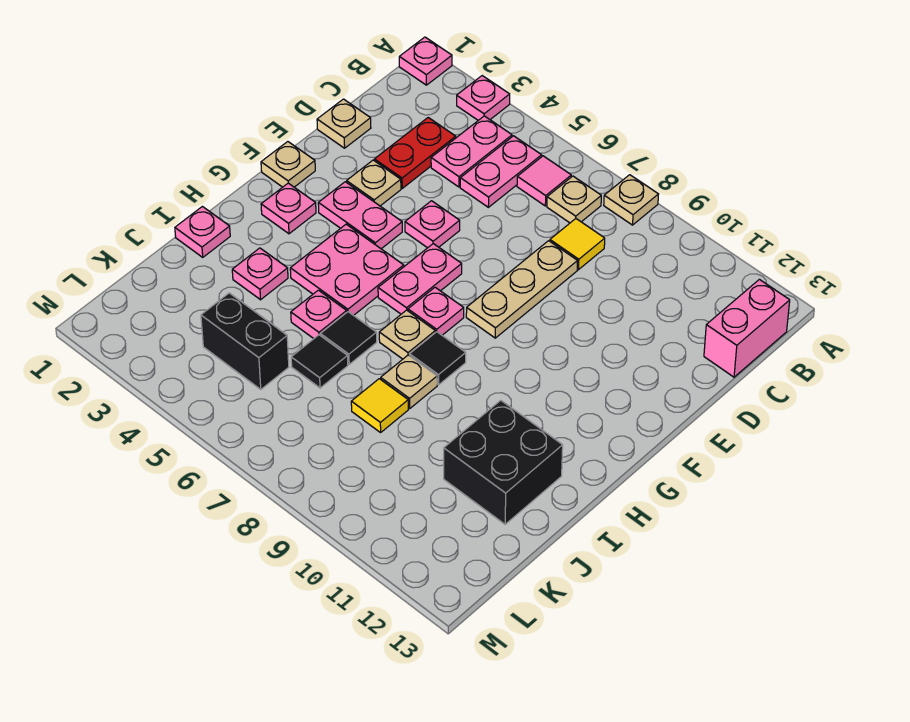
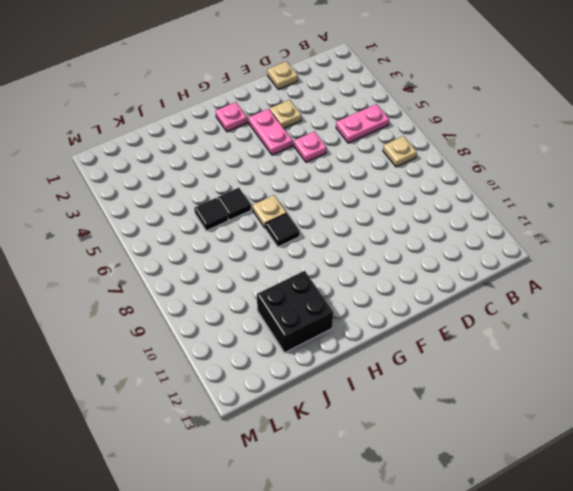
none -> pink plate A1 level 1
none -> pink plate A3 level 1
none -> tan plate A8 level 1
none -> pink plate B4:C4 level 1

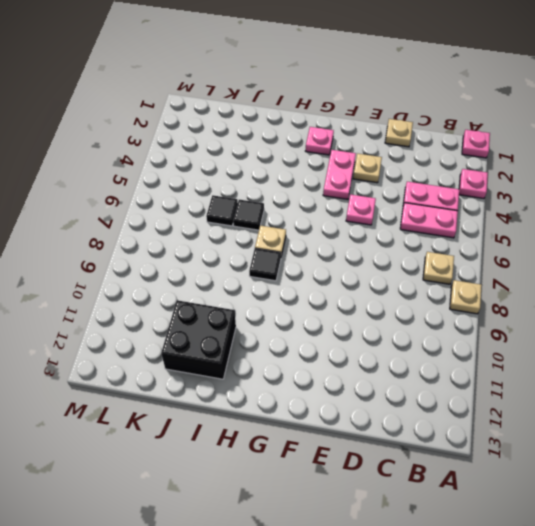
none -> pink tile B6 level 1
none -> pink brick B13:C13 level 1
none -> red plate C3:D3 level 1
none -> yellow tile C8 level 1

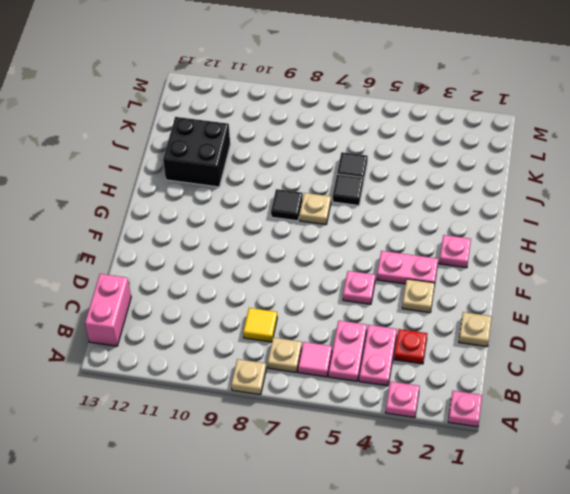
red plate C3 level 1 -> red plate C3:D3 level 1
none -> tan plate D8:F8 level 1
none -> tan plate F1 level 1
none -> pink plate F6:G6 level 1
none -> pink plate G4:H5 level 1

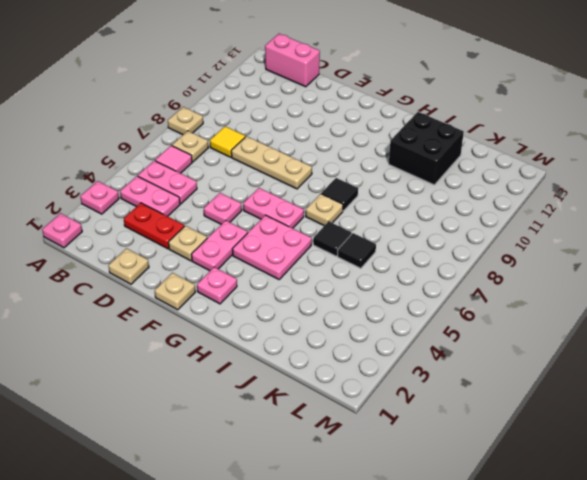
none -> pink plate G7 level 1
none -> pink plate I1 level 1
none -> pink plate I3 level 1
none -> pink plate I5 level 1

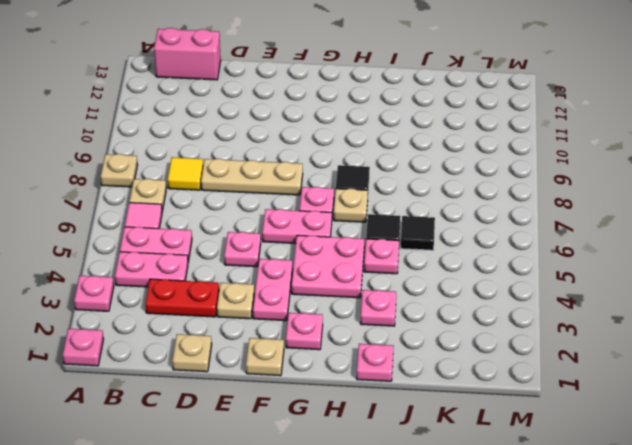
none -> tan plate I8 level 1
none -> black brick I11:J12 level 1
none -> yellow tile J8 level 1
none -> black brick K4:K5 level 1

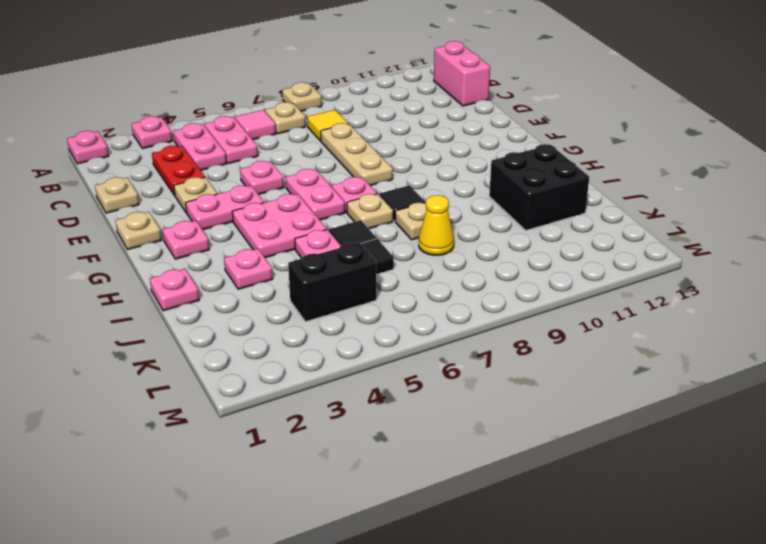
yellow cone J8 level 1 -> yellow tile J8 level 1

